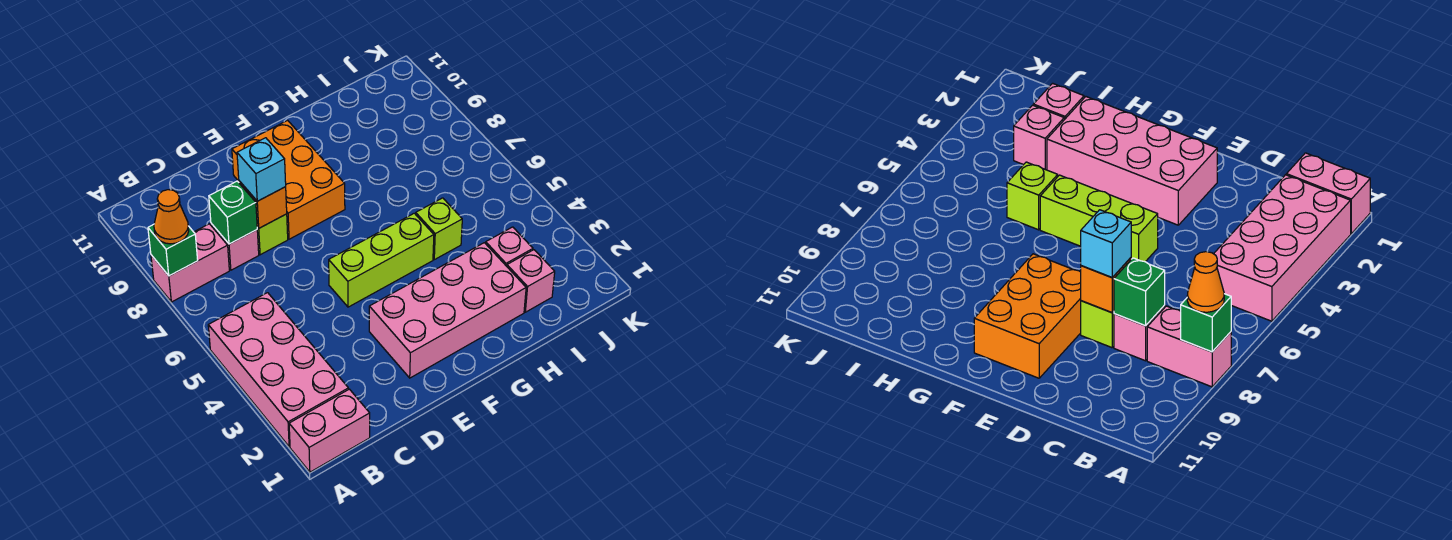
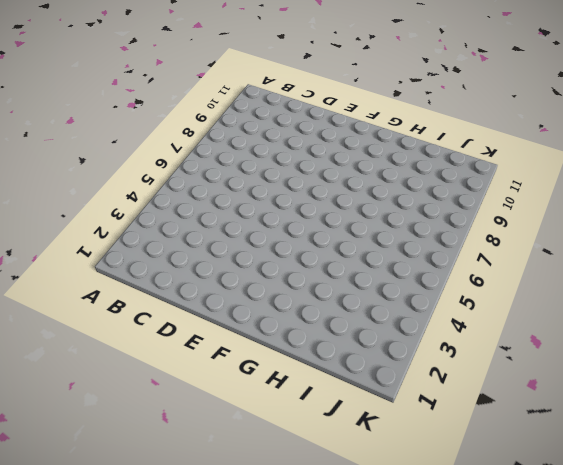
none -> pink brick A1:B1 level 1
none -> pink brick A2:B5 level 1
none -> pink brick A8:B8 level 1

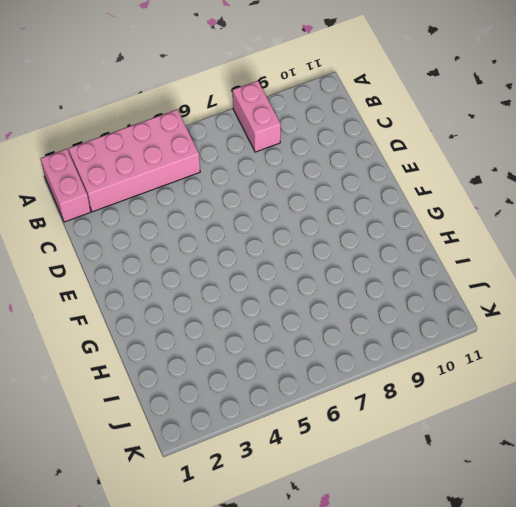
none -> pink brick C8 level 1
none -> lime brick D8 level 1
none -> pink brick E2:H3 level 1

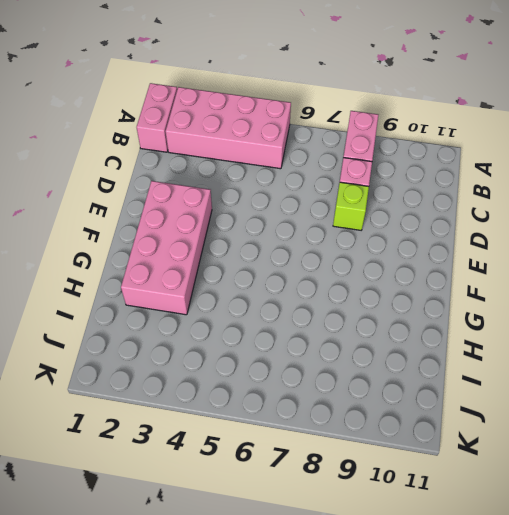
none -> lime brick E5:G5 level 1
none -> orange brick E8:F10 level 1
none -> lime brick H5 level 1

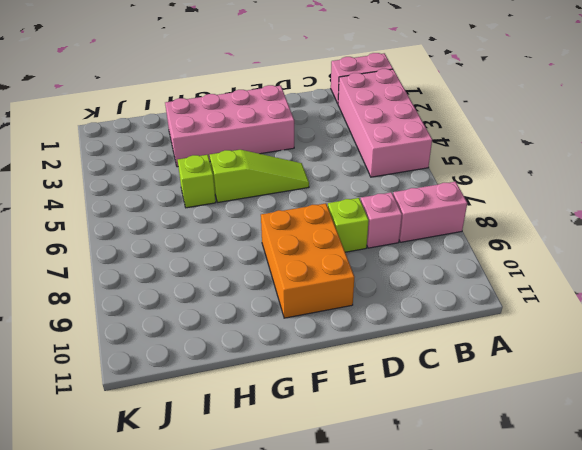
lime slope E5:G5 level 1 top G -> lime brick E5:G5 level 1
none -> pink brick I2 level 1
none -> pink brick I3 level 1
none -> green brick A8 level 2

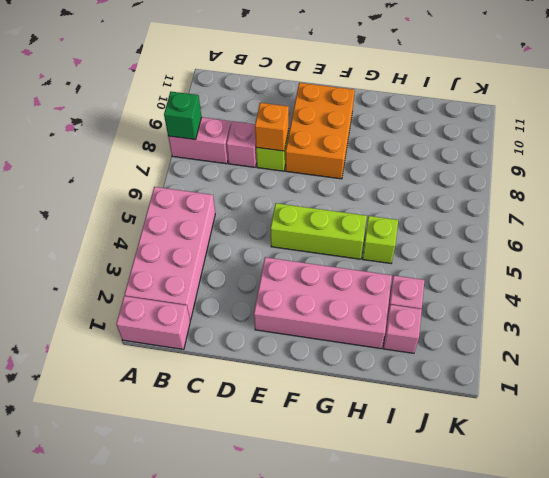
none -> green brick C8 level 2
none -> orange cone A8 level 3
none -> cyan brick D8 level 3

